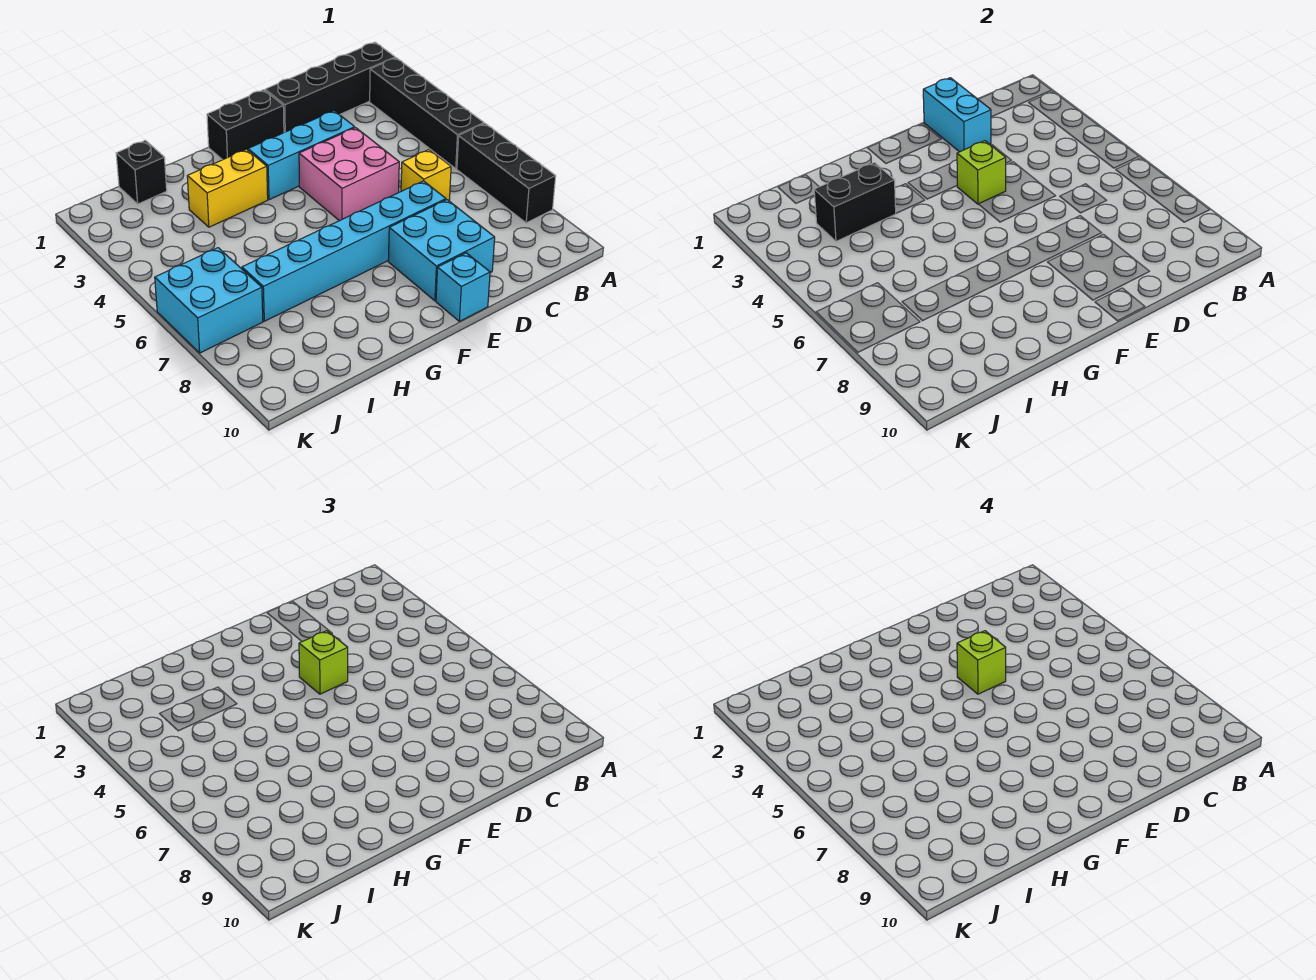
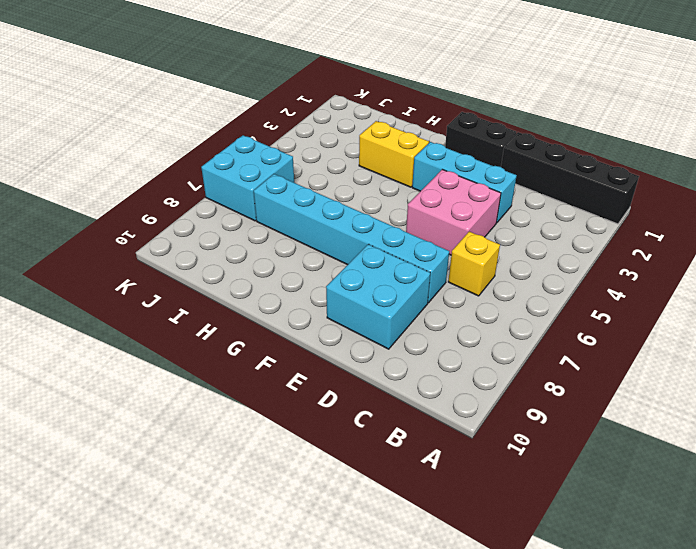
none -> black brick A2:A5 level 1
none -> black brick A6:A8 level 1
none -> cyan brick E10 level 1

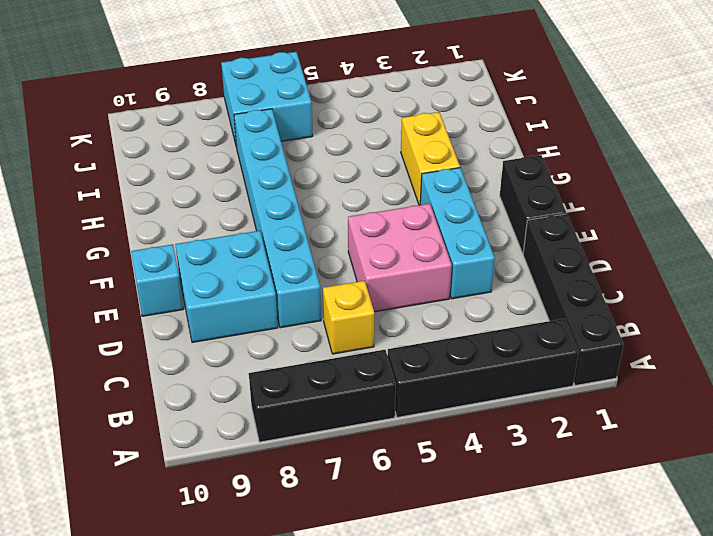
none -> black brick I1 level 1
none -> cyan brick D1:D2 level 2
none -> lime brick E4 level 2

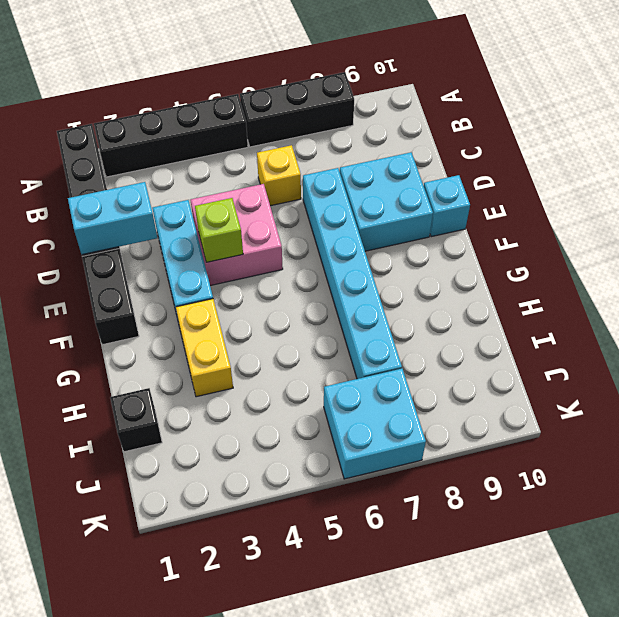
none -> black brick H3:I3 level 2
none -> lime brick E4 level 3
none -> lime brick E4 level 4

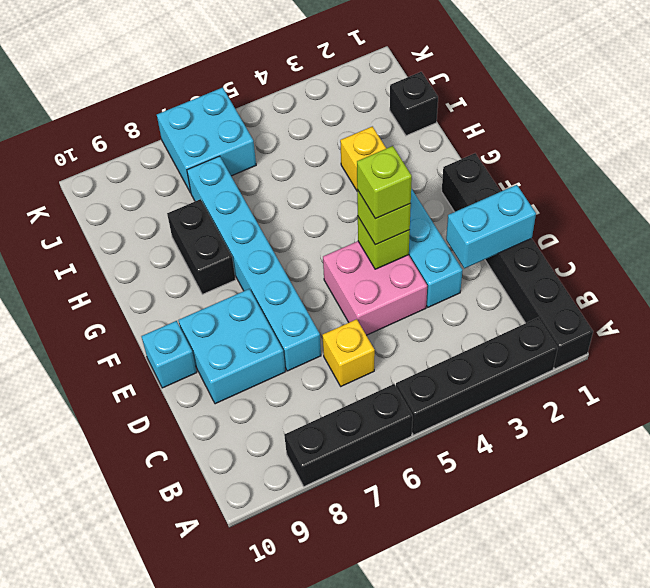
black brick G8:H8 level 1 -> black brick H3:I3 level 2

